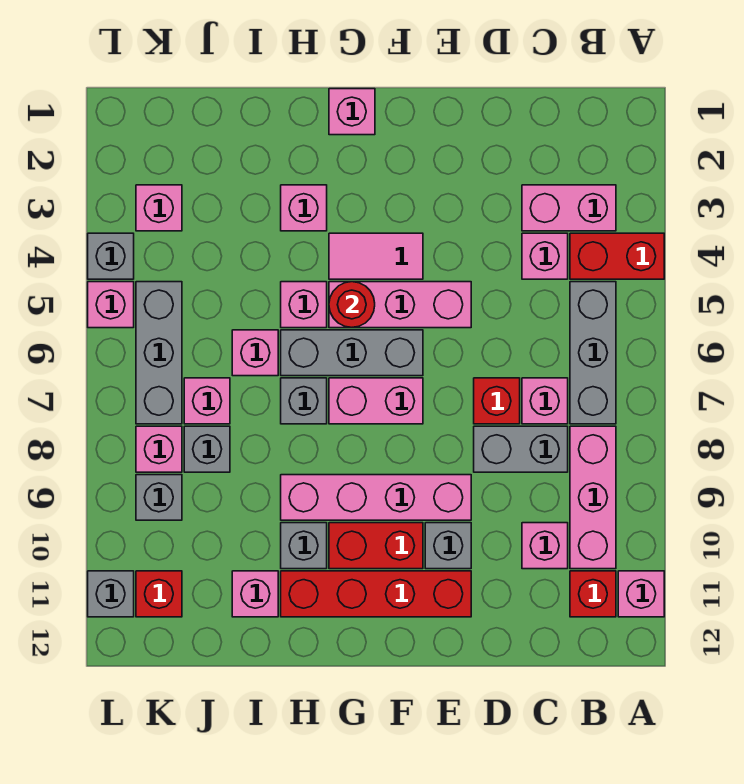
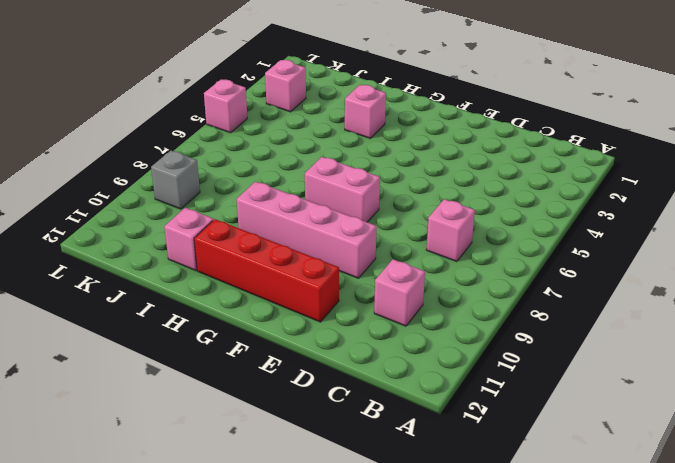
none -> red brick A4:B4 level 1
none -> pink brick A11 level 1
none -> pink brick B3:C3 level 1
none -> grey brick B5:B7 level 1

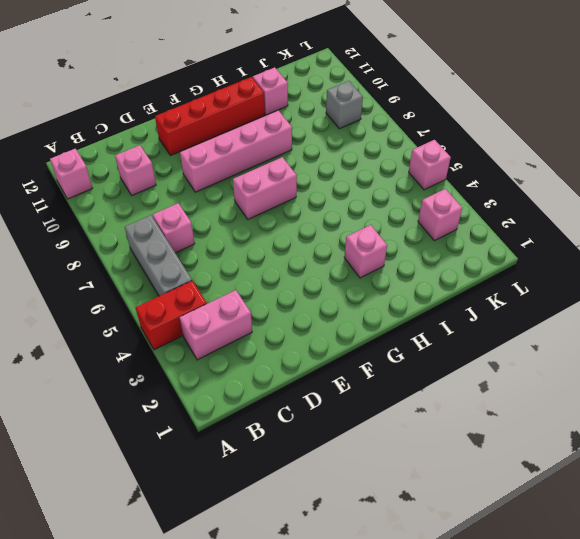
none -> pink brick B8:B10 level 1
none -> red brick B11 level 1
none -> pink brick C4 level 1
none -> grey brick C8:D8 level 1

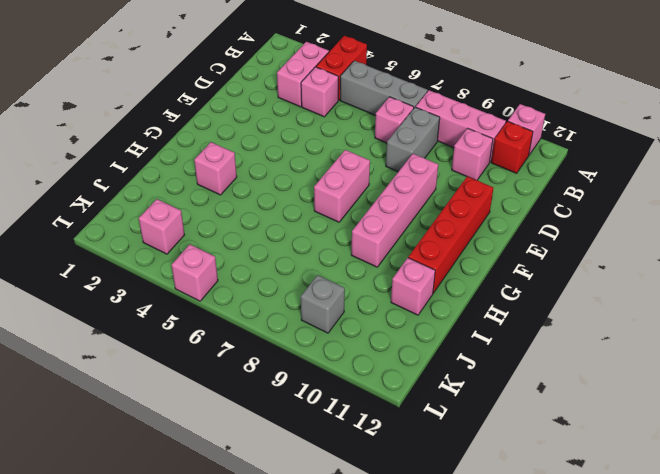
none -> red brick D7 level 1
none -> pink brick E5:G5 level 1
none -> grey brick E10 level 1
none -> pink tile F4:G4 level 1

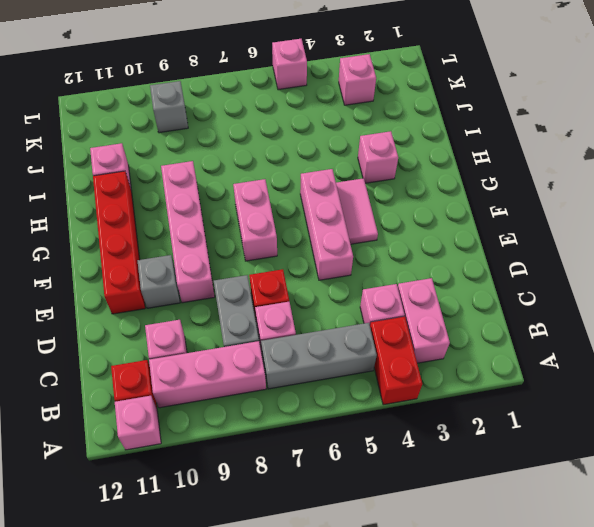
none -> grey brick F6:H6 level 1
none -> red brick F10:G10 level 1
none -> pink brick G1 level 1
none -> pink brick H5 level 1

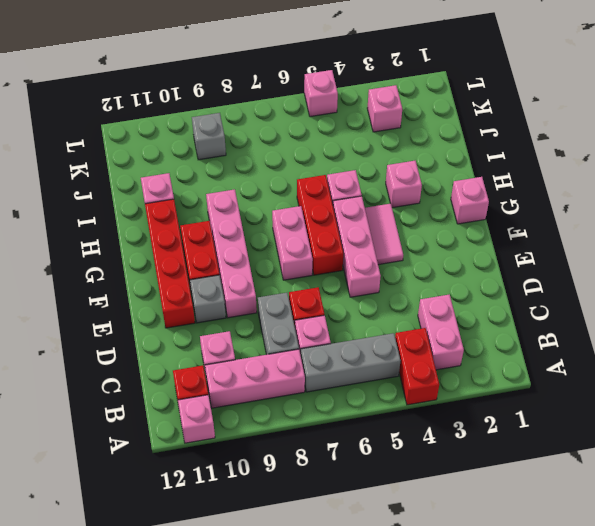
red brick F6:H6 level 1 -> grey brick F6:H6 level 1
none -> pink brick C4 level 1
none -> grey brick H7 level 1
none -> grey brick H10 level 1
none -> pink brick I6 level 1

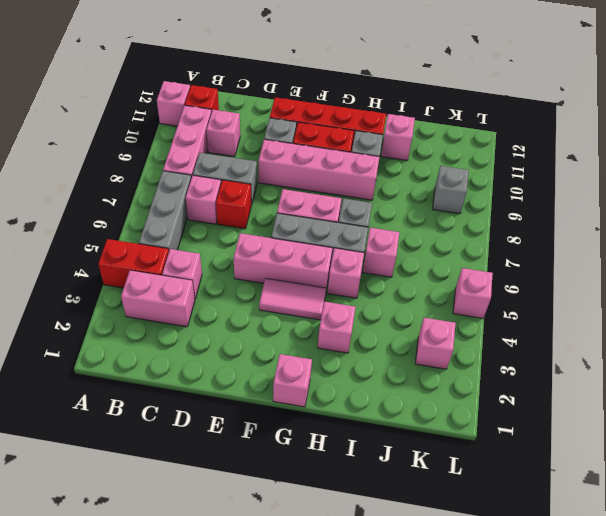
none -> pink brick J7 level 1
none -> grey brick J8 level 1
none -> grey brick K5:K7 level 1
none -> pink brick K8 level 1

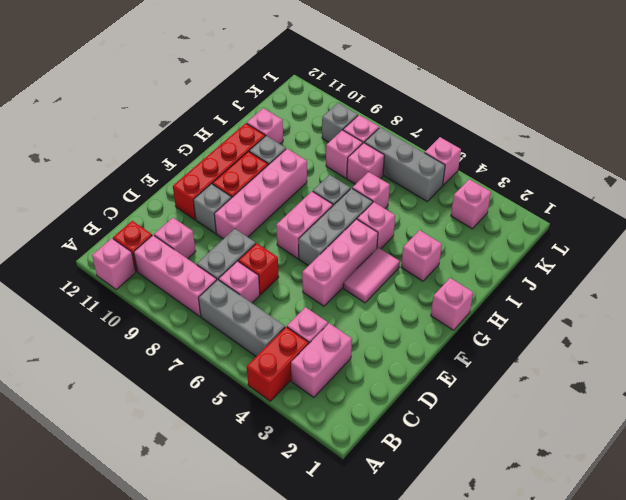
pink brick J8 level 1 -> grey brick J8 level 1
none -> red brick K11 level 1
none -> grey brick L4 level 1
none -> grey brick L11 level 1
none -> red round brick G5 level 2

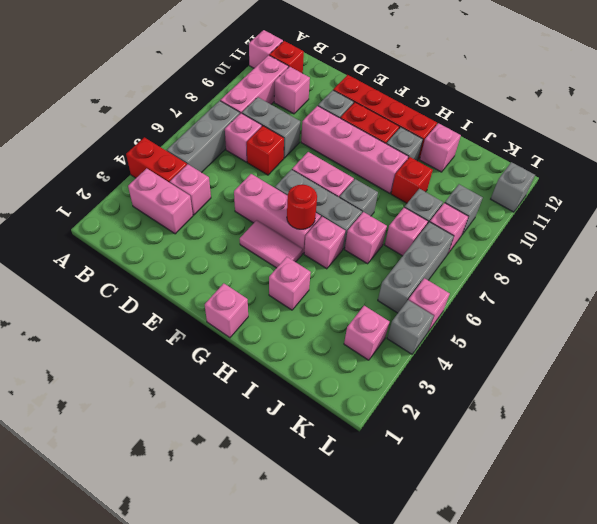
red brick I9 level 1 -> red brick K11 level 1

